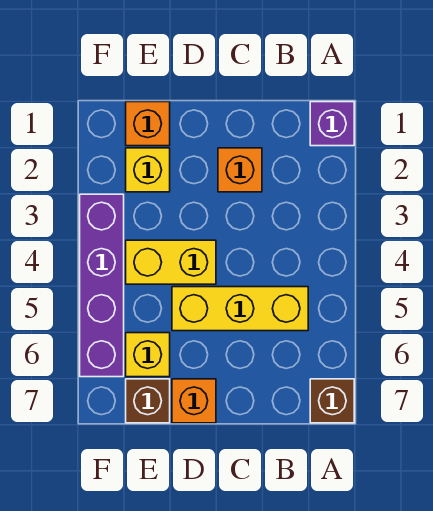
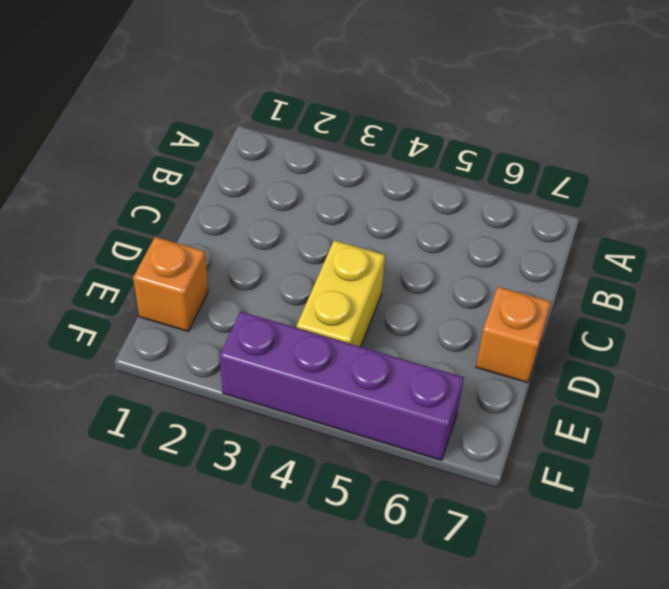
none -> purple brick A1 level 1
none -> brown brick A7 level 1

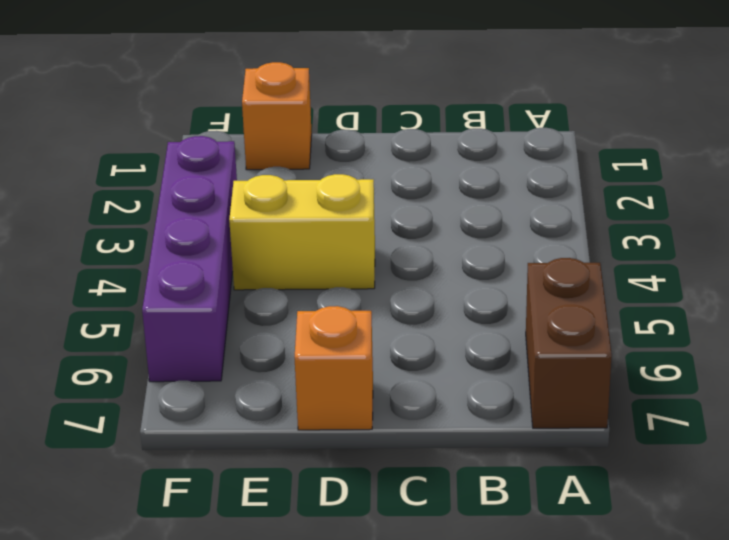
brown brick A6:A7 level 1 -> brown brick A7 level 1
none -> purple brick A1 level 1
none -> yellow brick B5:D5 level 1

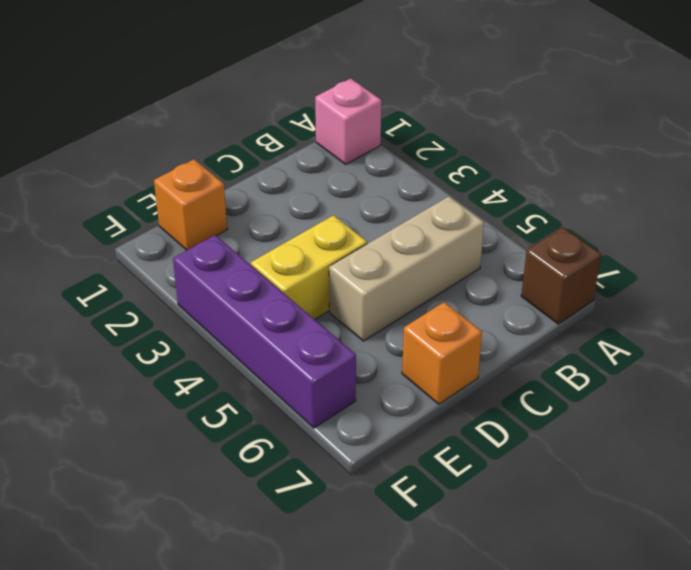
pink brick A1 level 1 -> purple brick A1 level 1
tan brick B5:D5 level 1 -> yellow brick B5:D5 level 1
none -> orange brick C2 level 1
none -> yellow brick E2 level 1

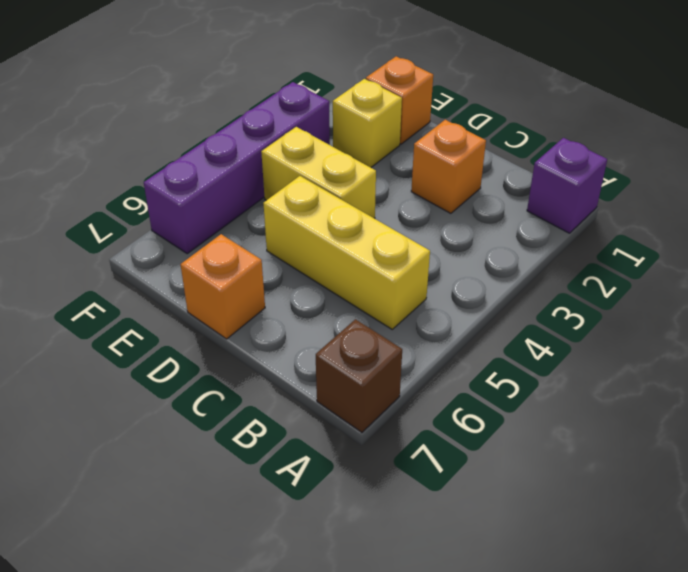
none -> yellow brick E6 level 1
none -> brown brick E7 level 1

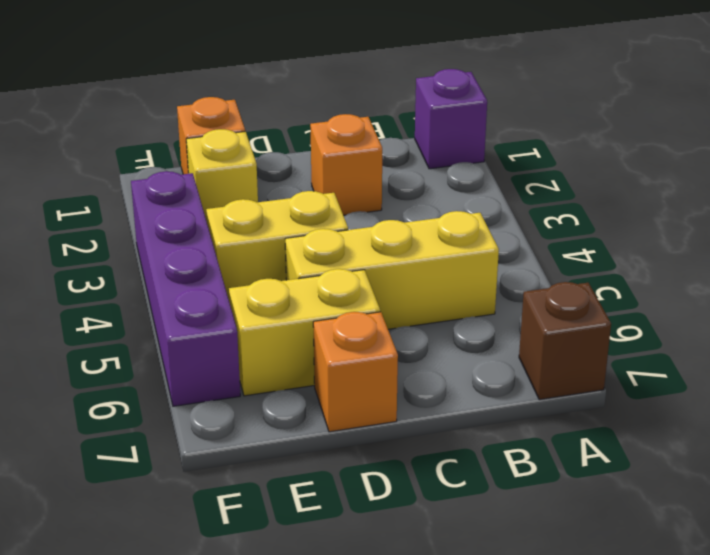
yellow brick D6:E6 level 1 -> yellow brick E6 level 1
none -> brown brick E7 level 1

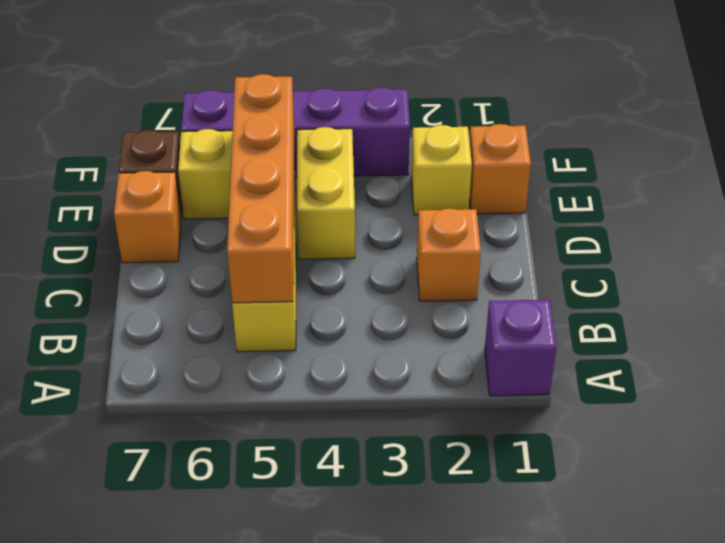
orange brick B5:E5 level 2 -> none
none -> brown brick A7 level 1

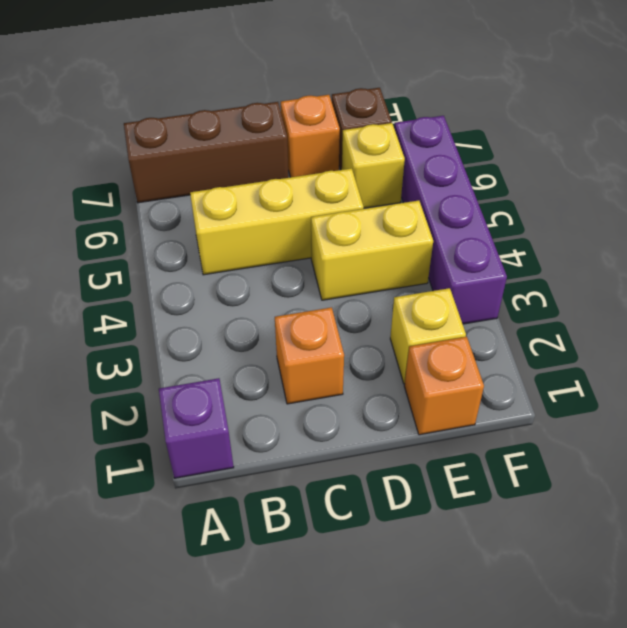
brown brick A7:C7 level 1 -> brown brick A7 level 1

